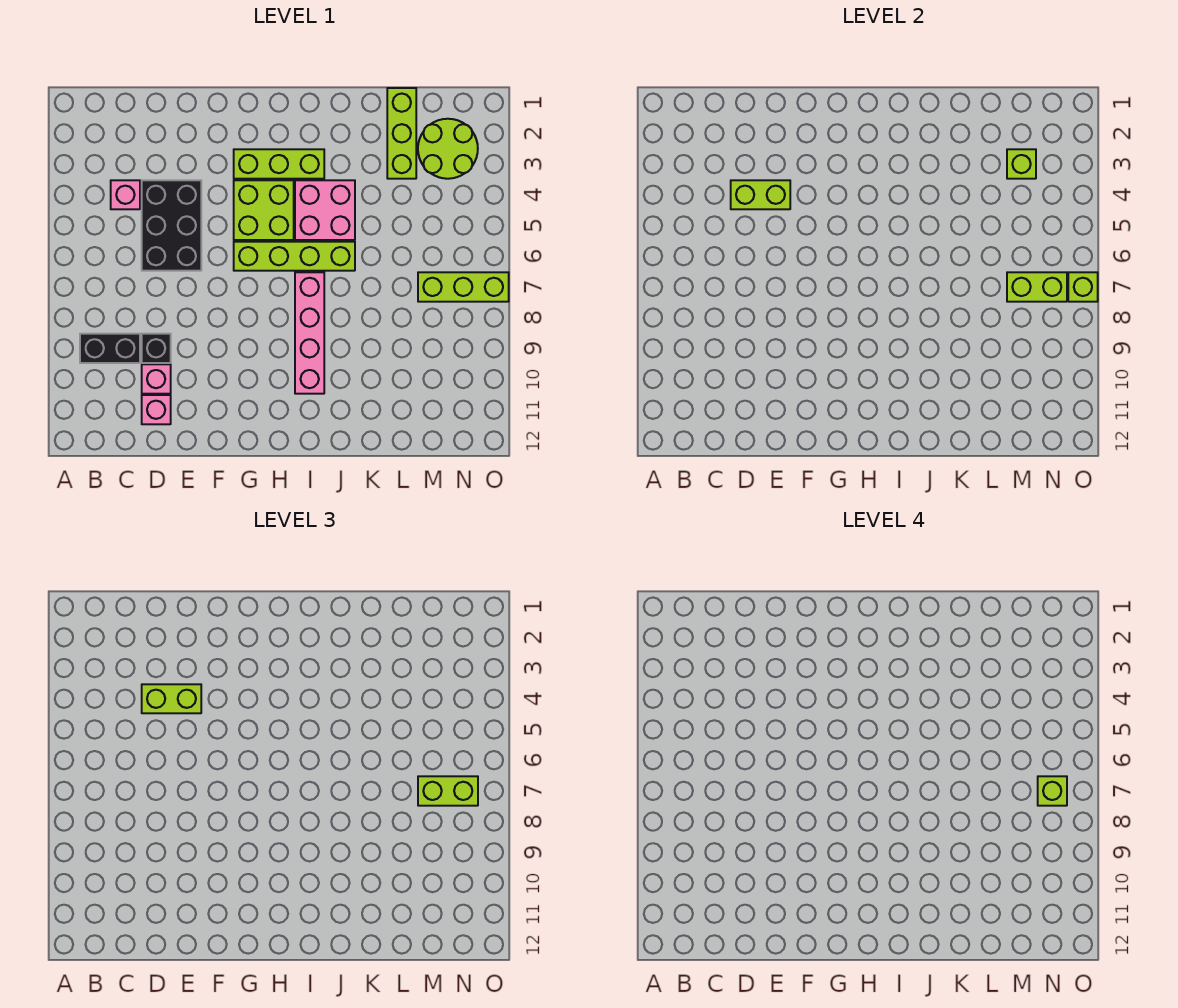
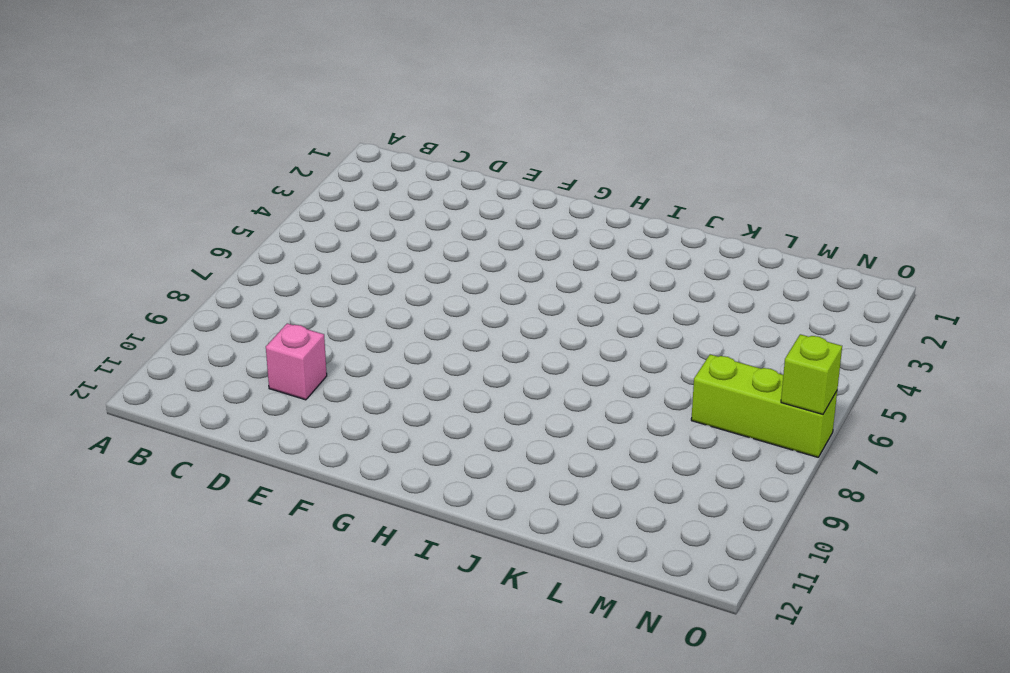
none -> black brick B9:C9 level 1
none -> pink brick C4 level 1
none -> black brick D4:E6 level 1

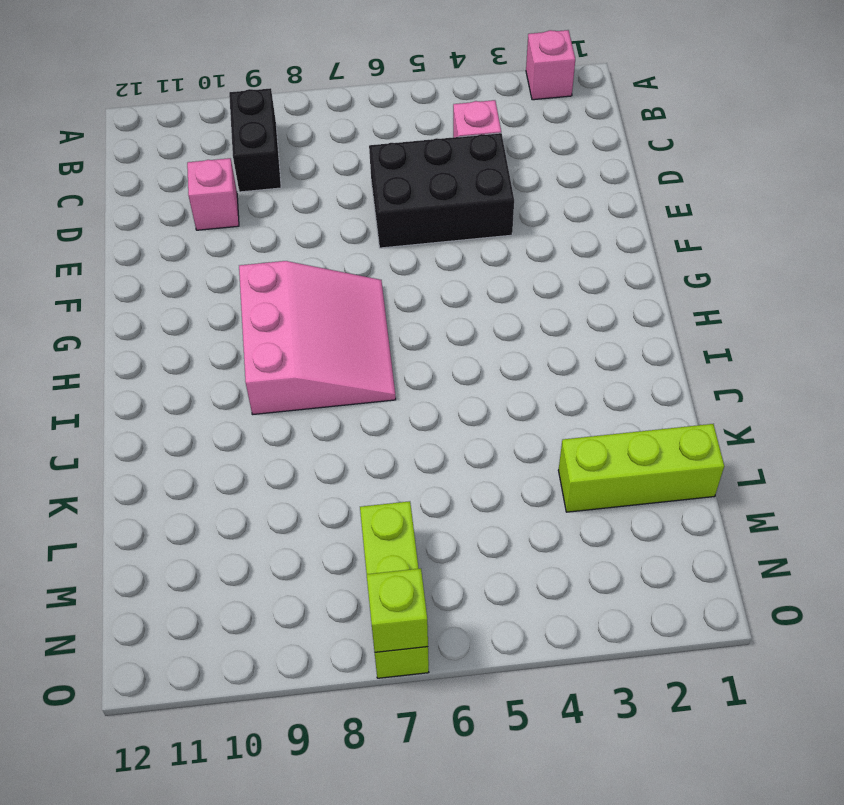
pink brick A2 level 1 -> pink brick D11 level 1
pink slope G7:I9 level 1 top 9 -> pink brick I7:I10 level 1
none -> black brick D9 level 1
none -> lime brick G3:I3 level 1
none -> lime brick G4:H5 level 1

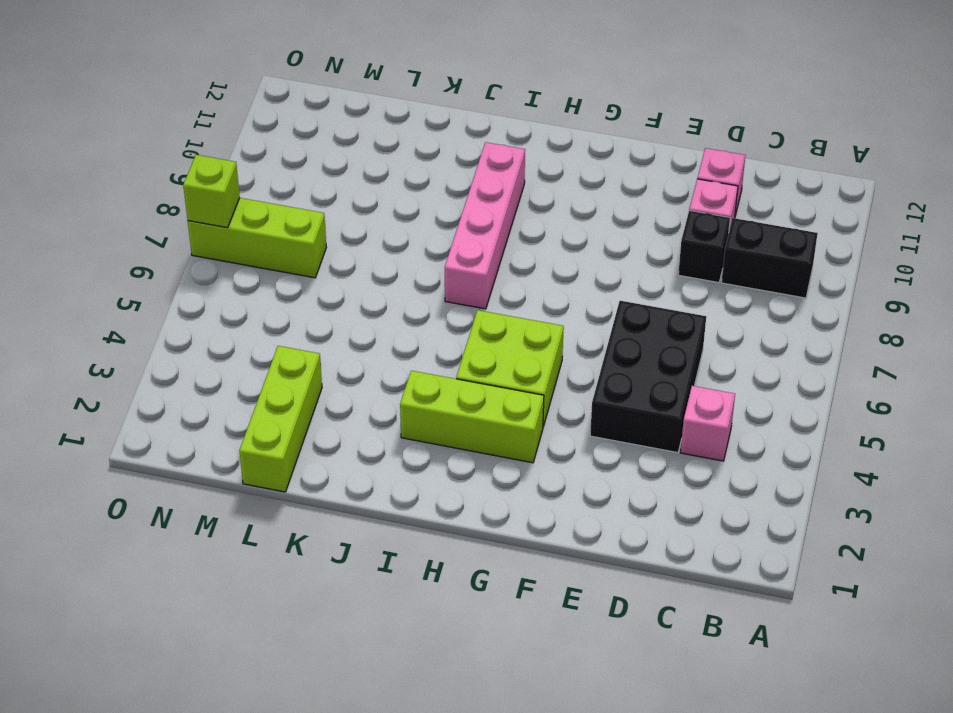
none -> lime brick G6:J6 level 1
none -> pink brick I4:J5 level 1
none -> lime round brick M2:N3 level 1

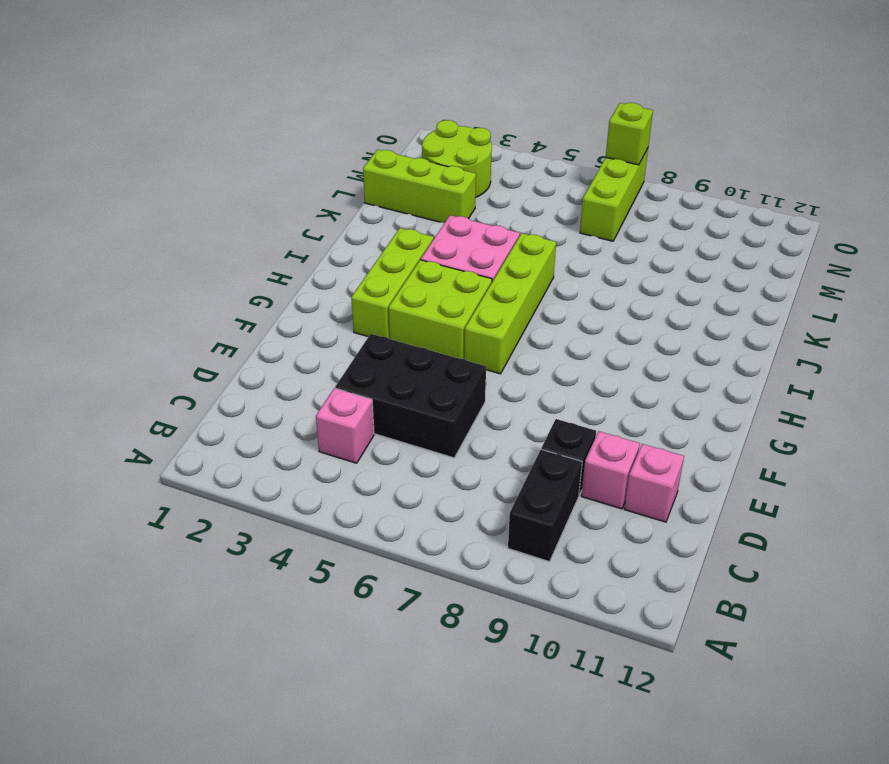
none -> pink brick I7:I10 level 1
none -> lime brick D4:E4 level 2
none -> lime brick M3 level 2

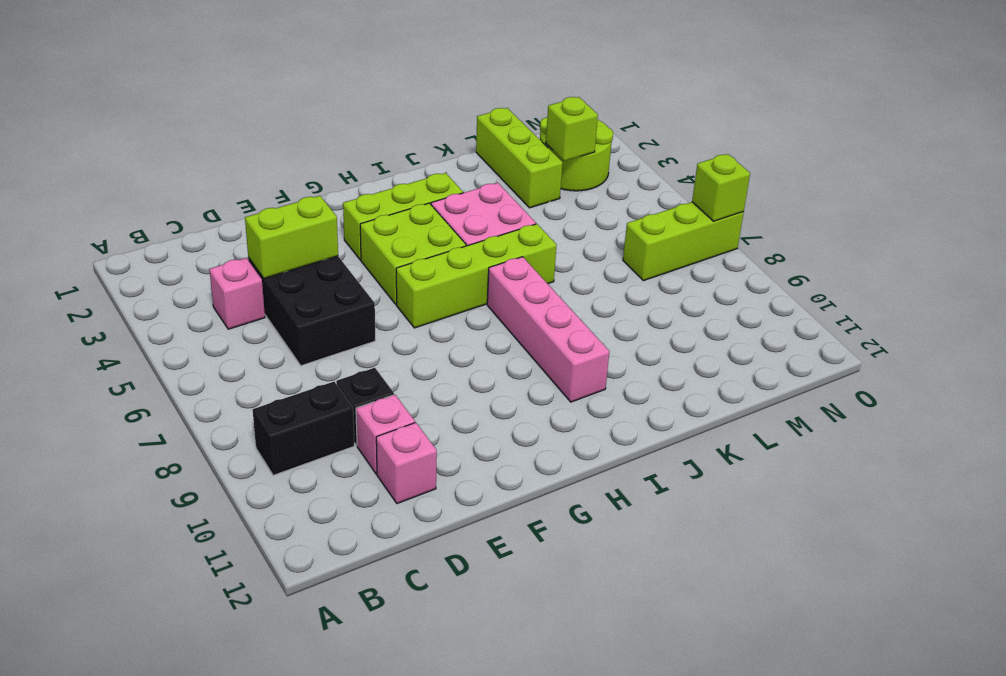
none -> lime brick M7:N7 level 2
none -> lime brick D4:E4 level 3
none -> lime brick M7:N7 level 3

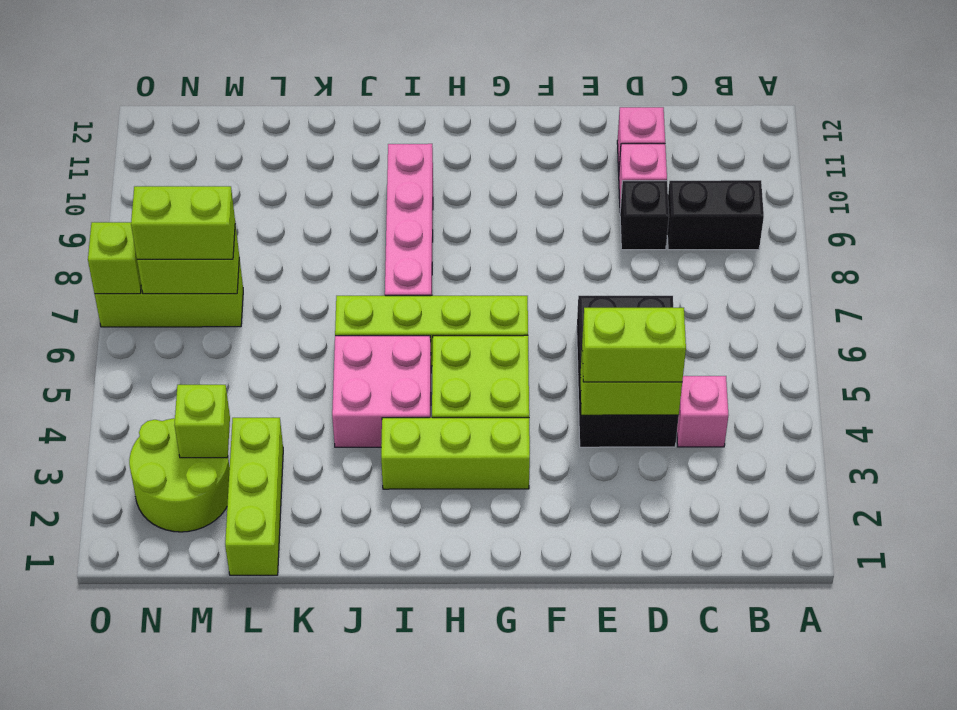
none -> lime brick N7 level 4

